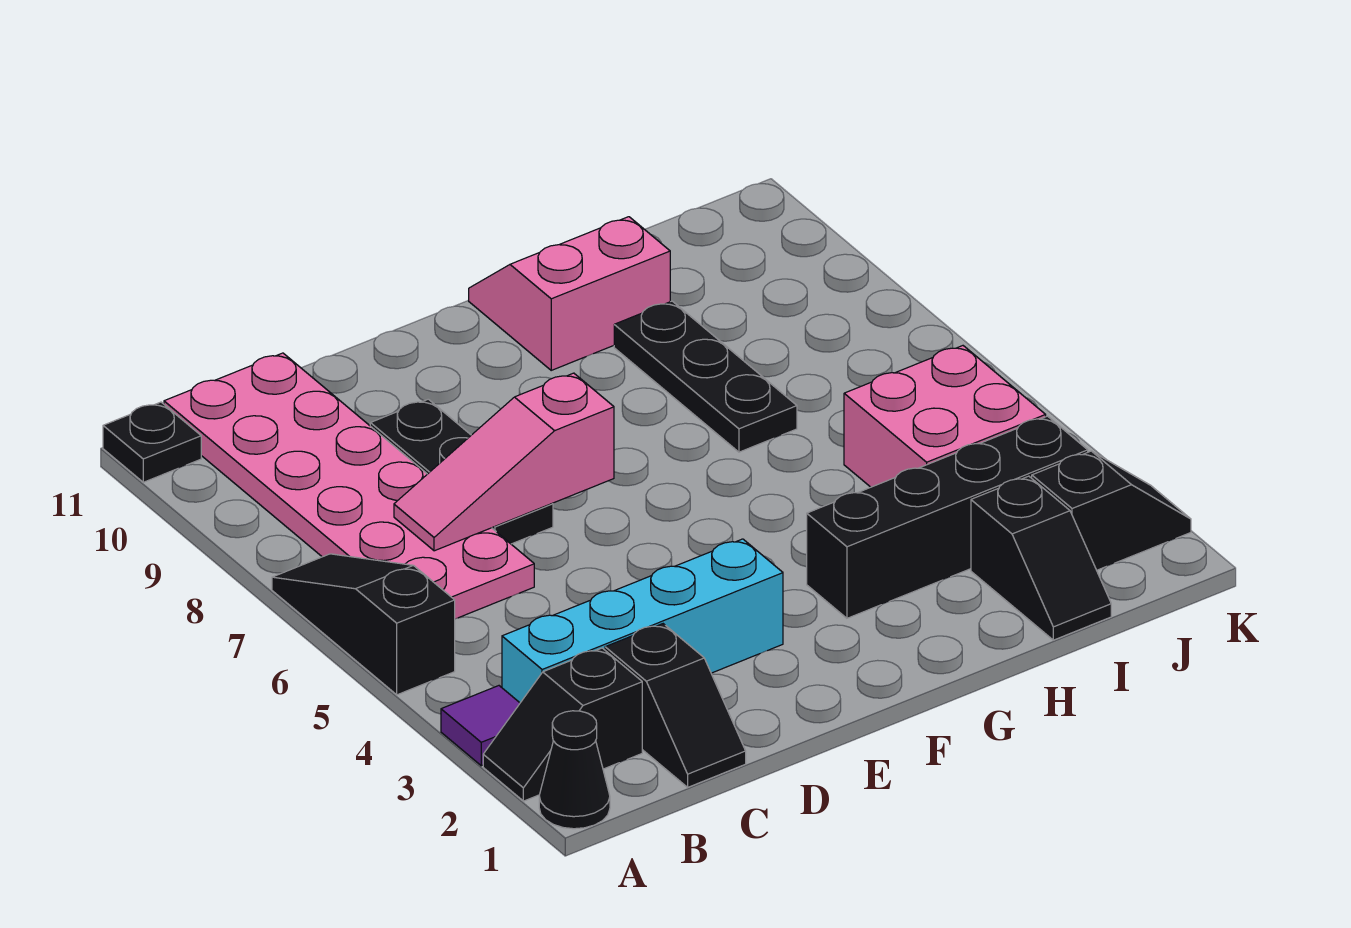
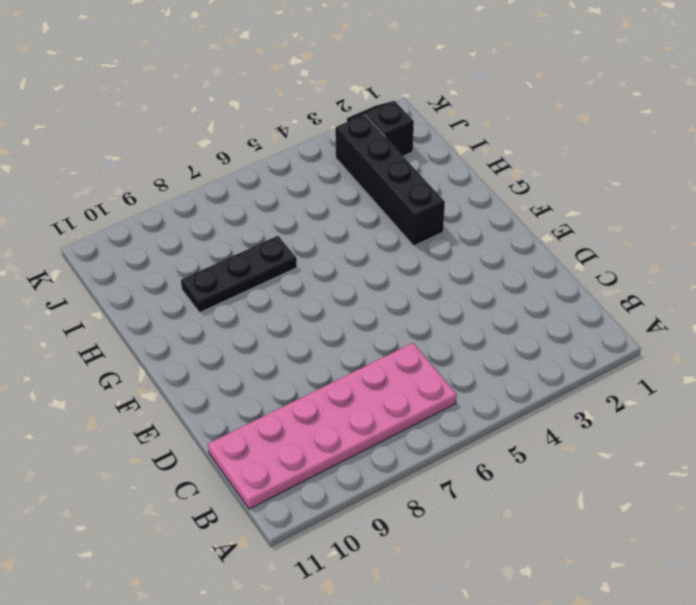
none -> black cone A1 level 1
none -> black slope A2:B2 level 1 top B
none -> purple tile A3 level 1

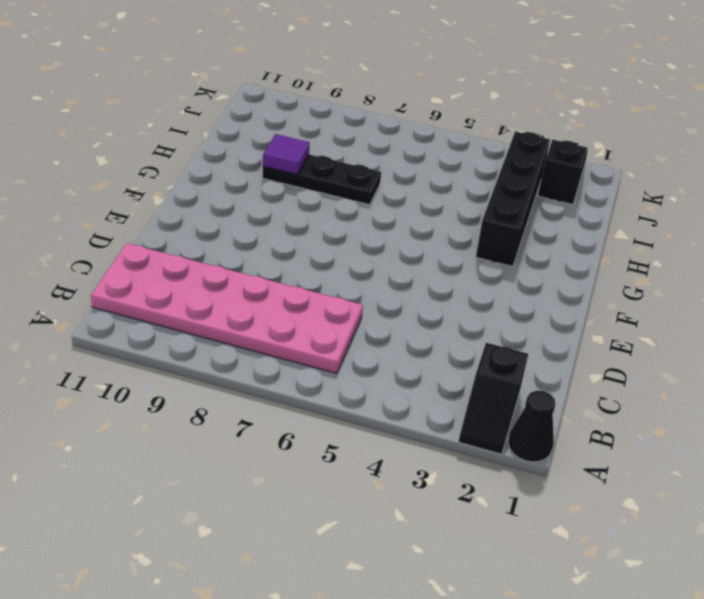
purple tile H9 level 2 -> purple tile A3 level 1
none -> black slope A5:A7 level 1 top 5
none -> black plate A11 level 1
none -> cyan brick B3:E3 level 1

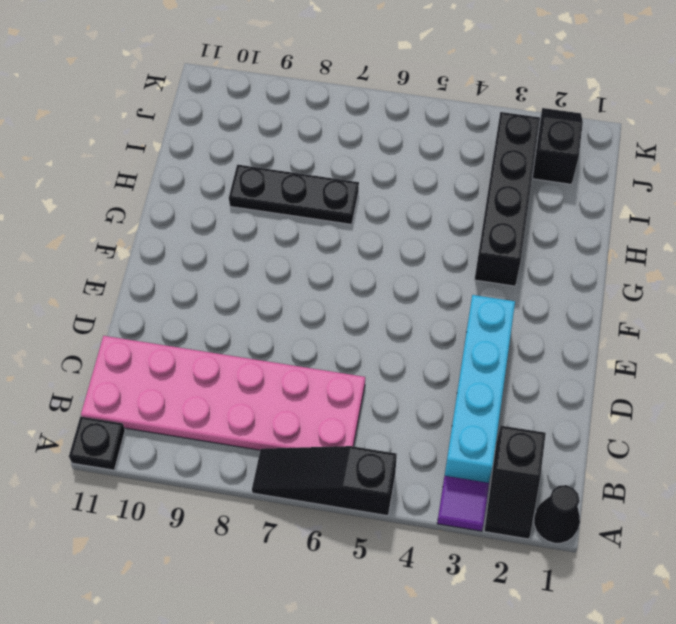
none -> black slope C1:C2 level 1 top 2
none -> black plate D7:D9 level 1
none -> pink slope G10:H11 level 1 top 10

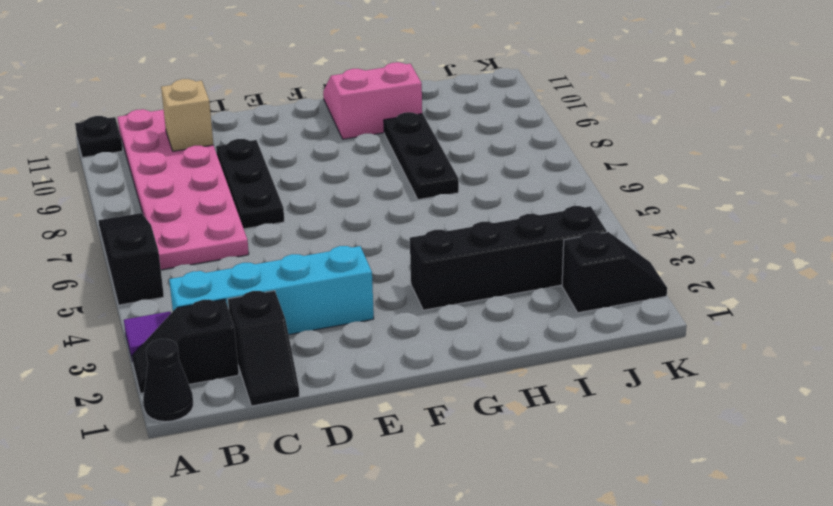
tan brick C10 level 2 -> none
none -> black slope I1:I2 level 1 top 2
none -> pink brick I4:J5 level 1
none -> pink slope C7:E7 level 2 top E

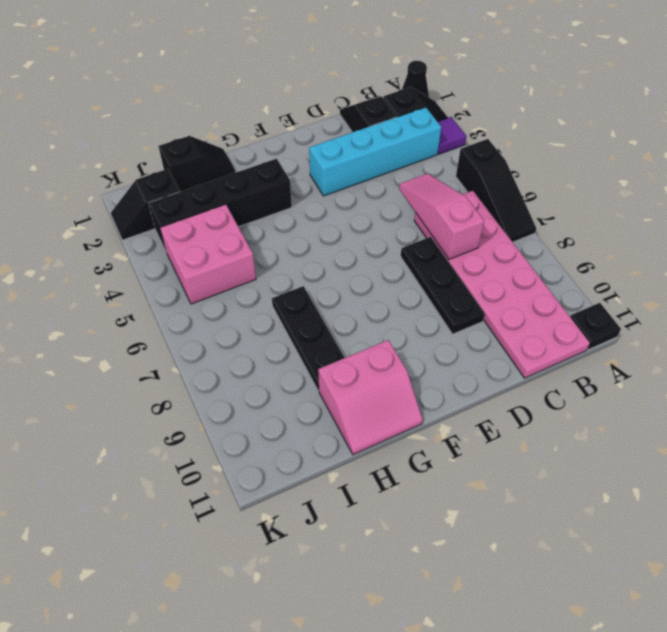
pink slope C5:C7 level 2 top 7 -> pink slope C7:E7 level 2 top E
black slope H1:I1 level 1 top I -> black slope I1:I2 level 1 top 2

